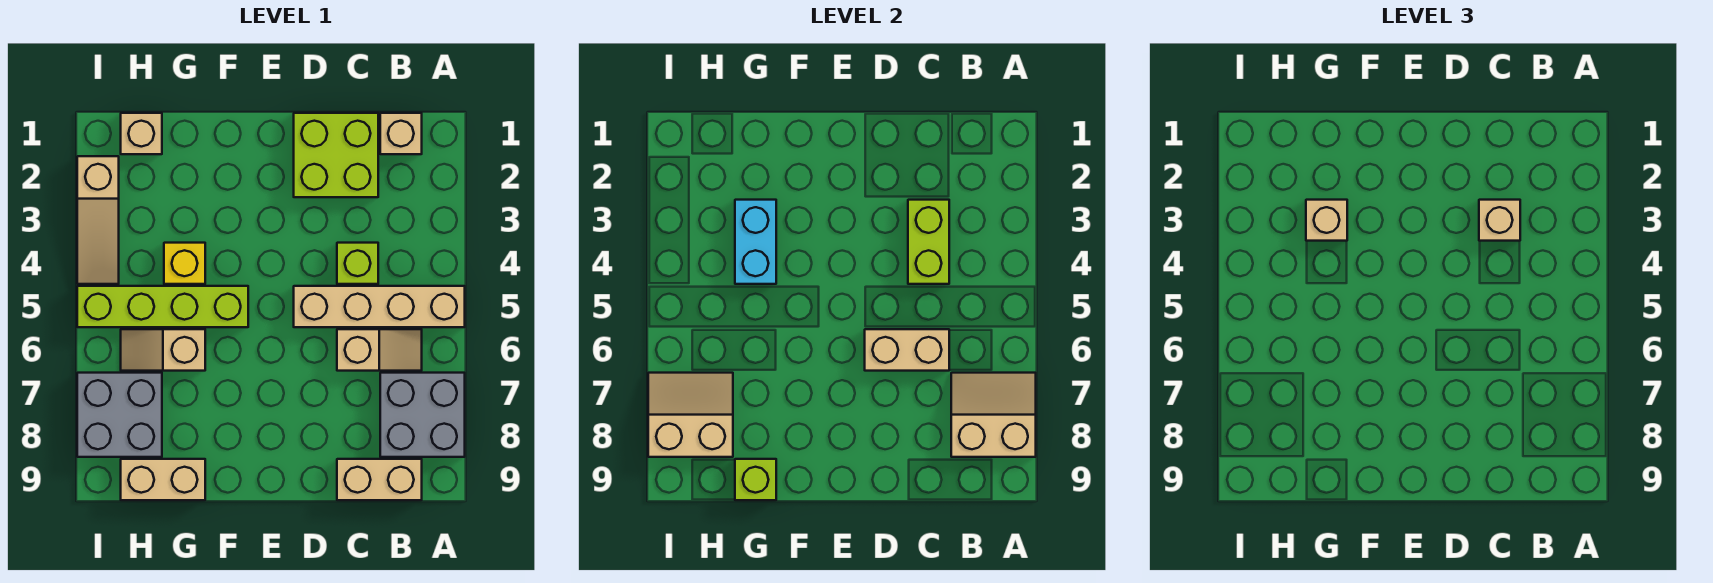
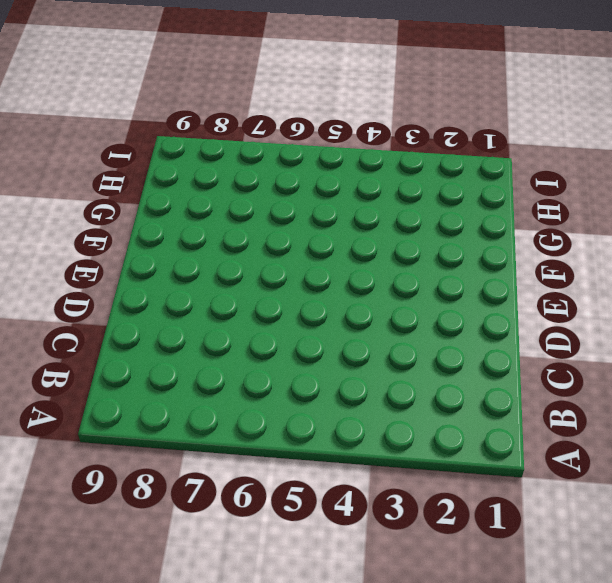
none -> tan brick A5:D5 level 1
none -> grey brick A7:B8 level 1
none -> tan brick B1 level 1

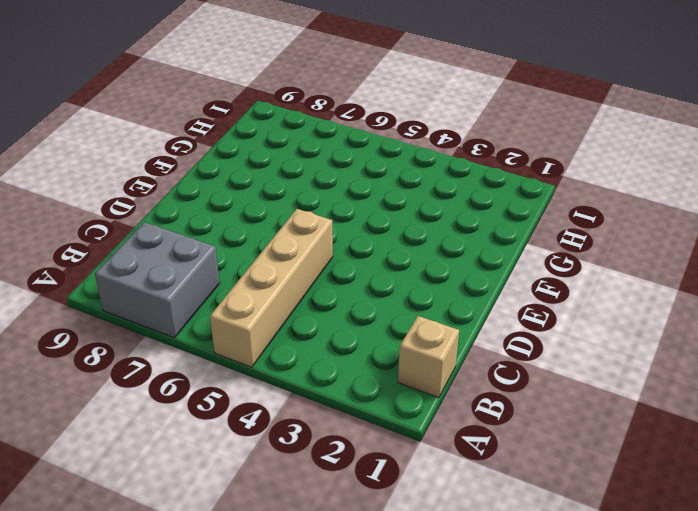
none -> tan slope B6:C6 level 1 top C
none -> tan brick B9:C9 level 1
none -> lime brick C1:D2 level 1

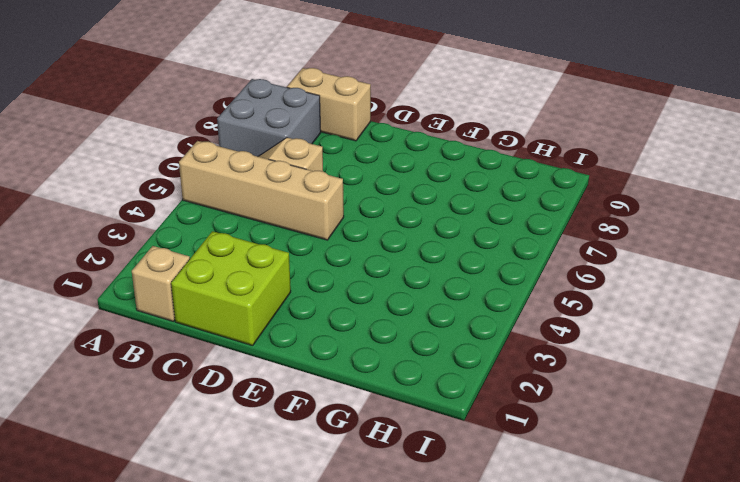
none -> lime brick C4 level 1
none -> lime brick F5:I5 level 1
none -> yellow brick G4 level 1

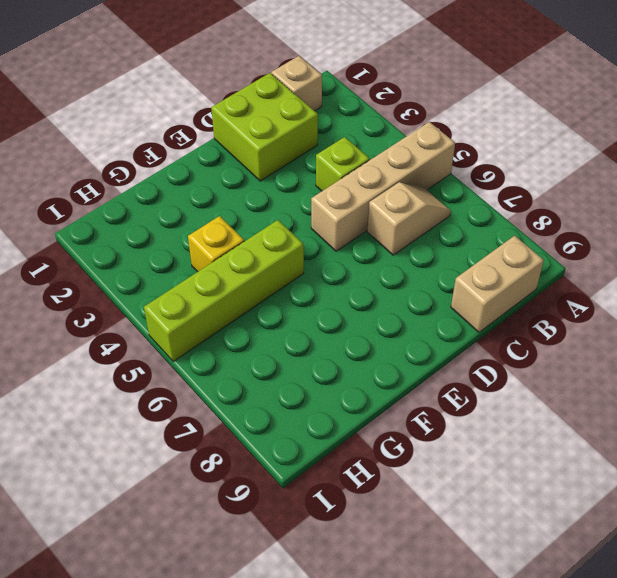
none -> grey brick A7:B8 level 1
none -> tan slope G6:H6 level 1 top G
none -> tan brick G9:H9 level 1

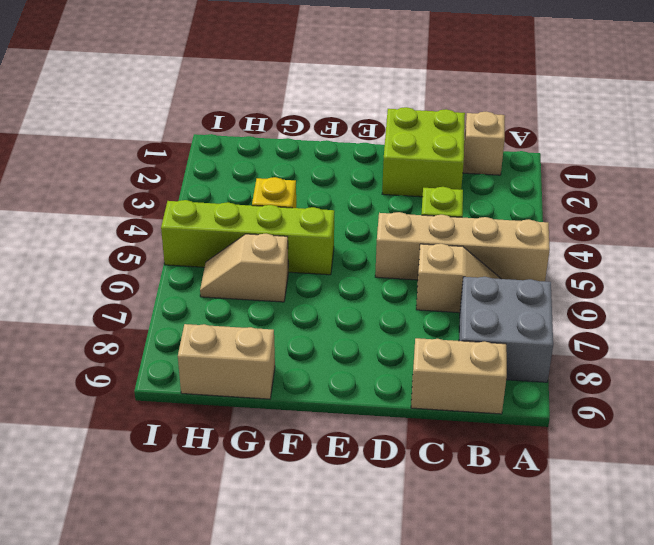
none -> tan brick H1 level 1
none -> grey brick H7:I8 level 1
none -> tan slope I2:I4 level 1 top 2

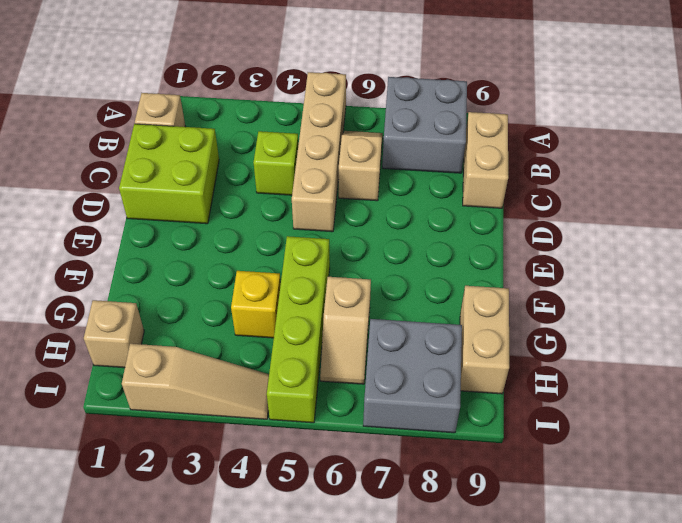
none -> tan slope A7:B8 level 2 top 8
none -> lime brick C3:C4 level 2
none -> tan brick C6:D6 level 2

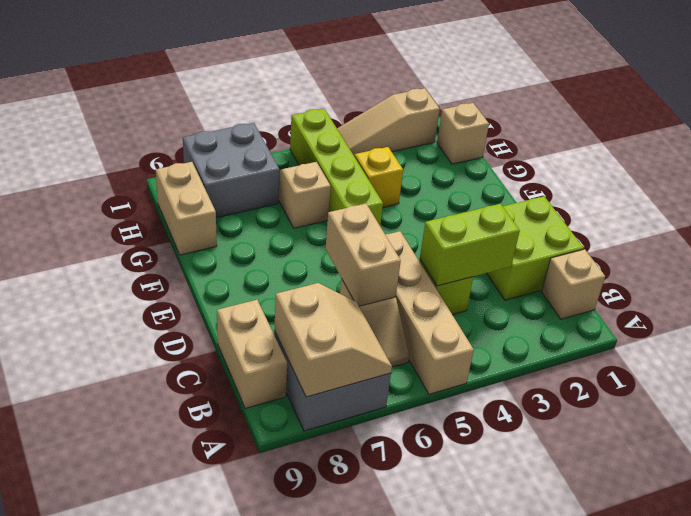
none -> cyan brick G3:G4 level 2
none -> lime brick G9 level 2
none -> tan slope H7:I8 level 2 top 8

